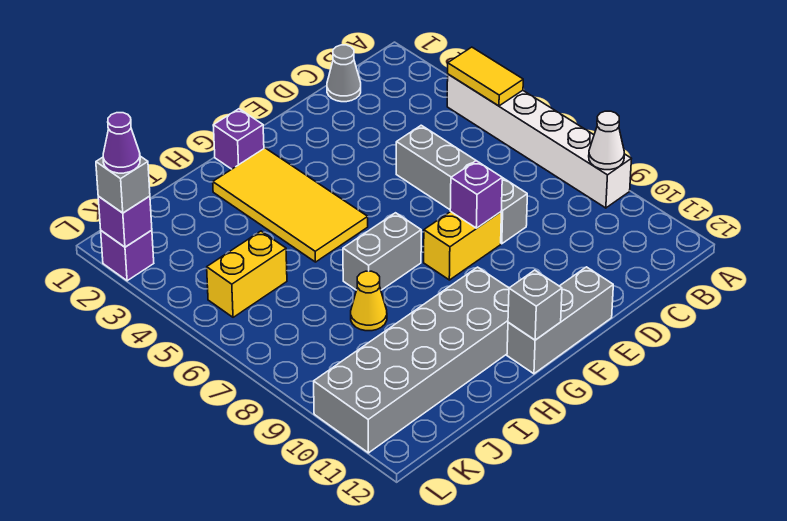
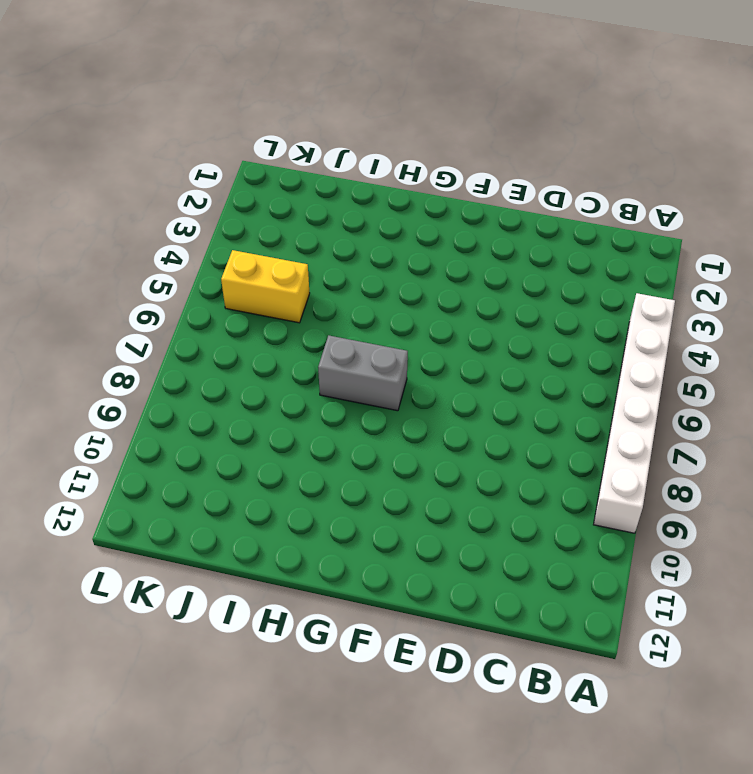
none -> grey cone C1 level 1
none -> grey brick D5:D8 level 1
none -> yellow brick E8:F8 level 1

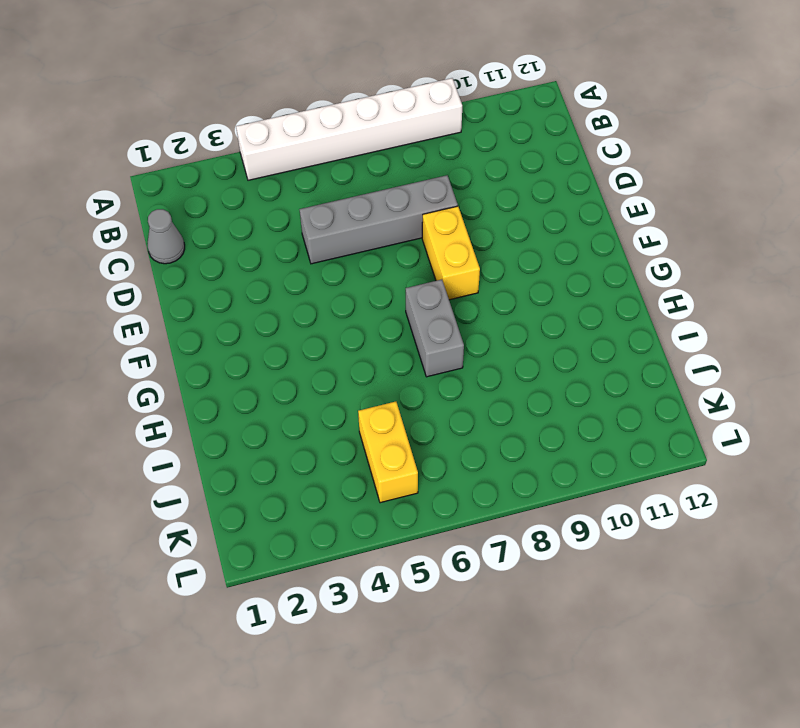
none -> grey brick E12:G12 level 1
none -> purple brick G1 level 1
none -> yellow tile G2:H5 level 1

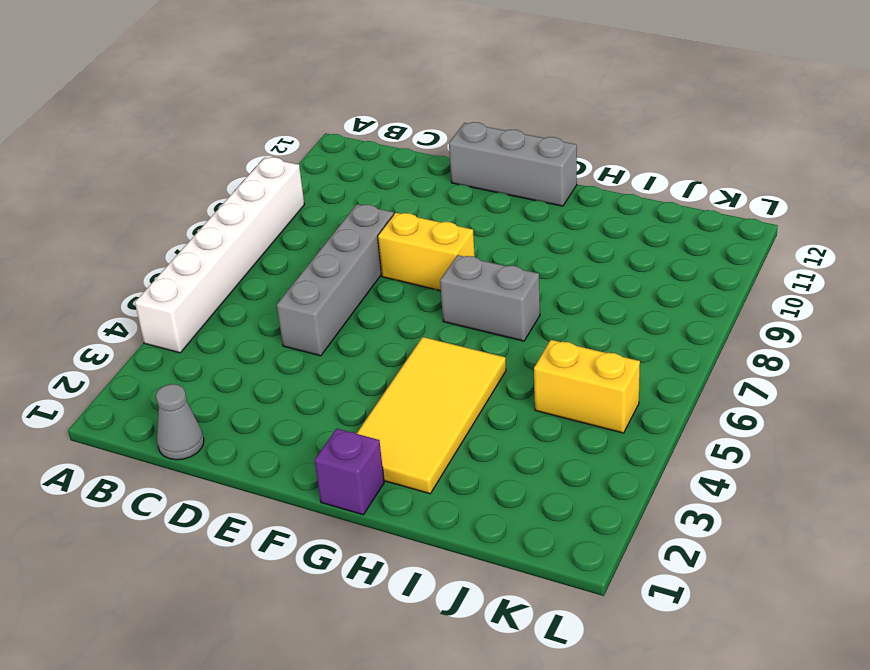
none -> grey brick G10:L11 level 1
none -> yellow cone I8 level 1
none -> purple brick L2 level 1

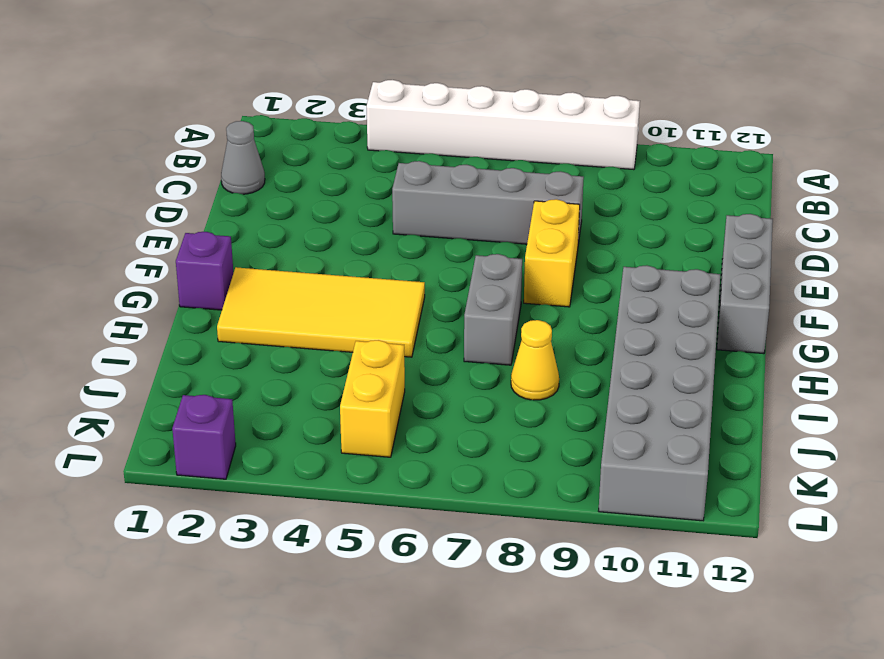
none -> yellow tile A4:A5 level 2
none -> white cone A9 level 2
none -> purple brick E8 level 2

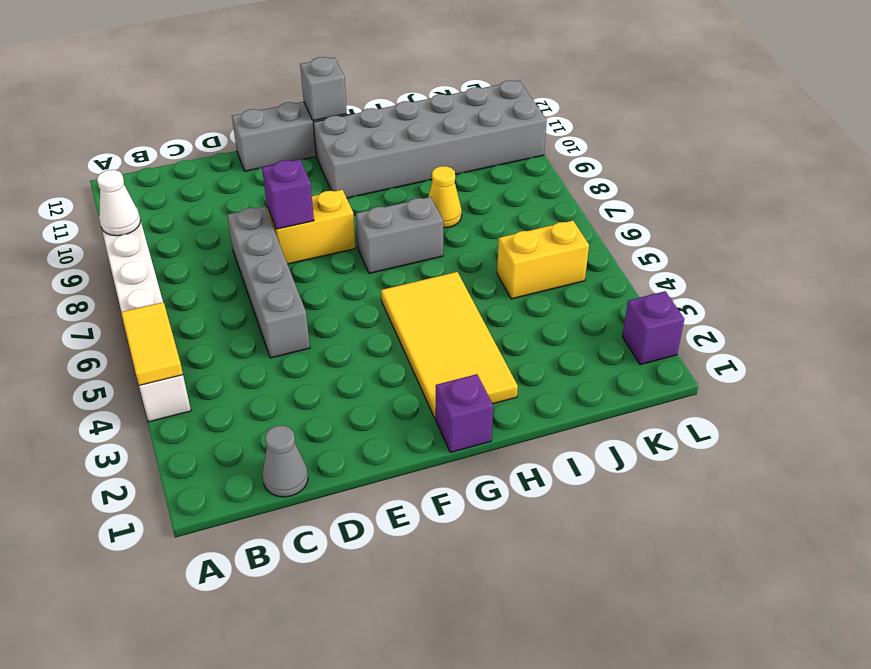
none -> purple brick L2 level 2
none -> grey brick L2 level 3
none -> purple cone L2 level 4

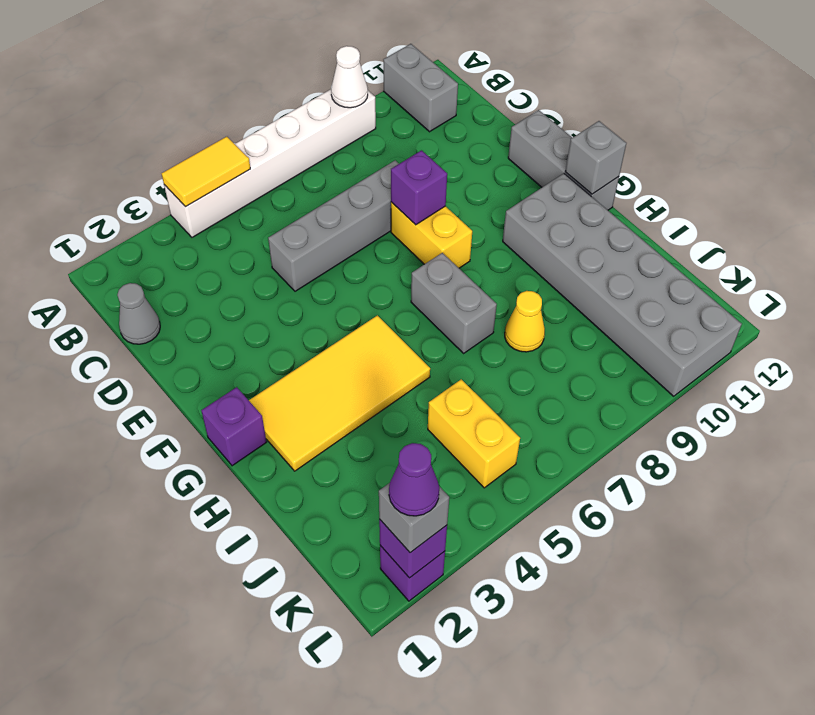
grey brick A11:B11 level 1 -> none

